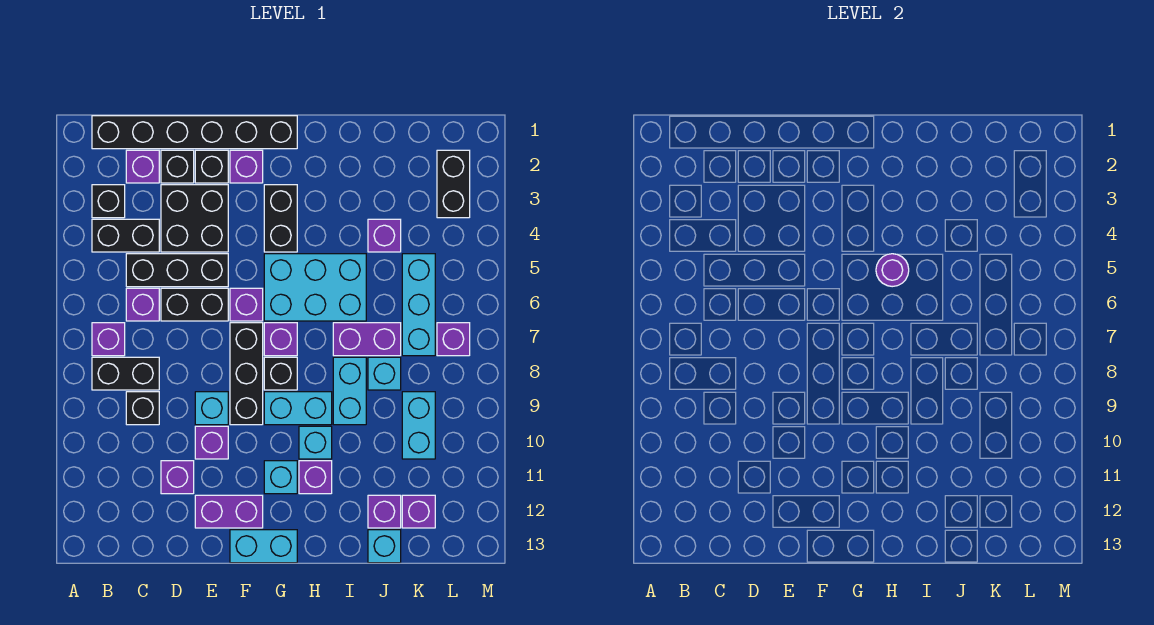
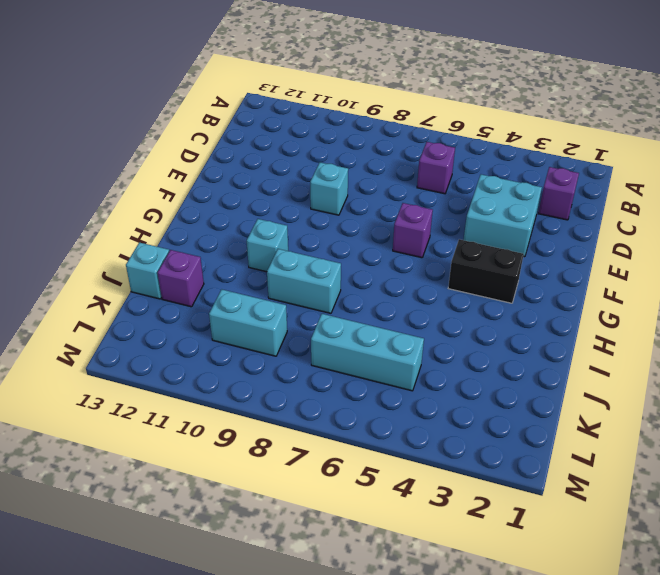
cyan brick D3:E4 level 1 -> black brick D3:E4 level 1
none -> black brick B1:G1 level 1
none -> black brick B3 level 1
none -> black brick B4:C4 level 1
none -> purple brick B7 level 1

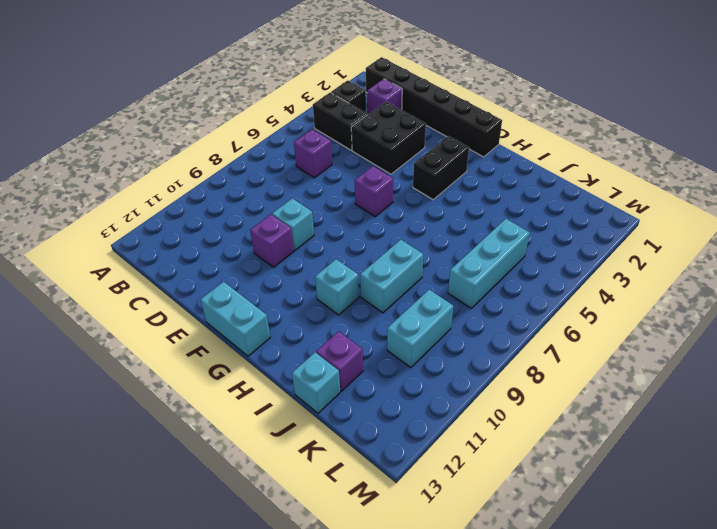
none -> purple brick B7 level 1
none -> black brick B8:C8 level 1
none -> black brick C5:E5 level 1
none -> black brick C9 level 1

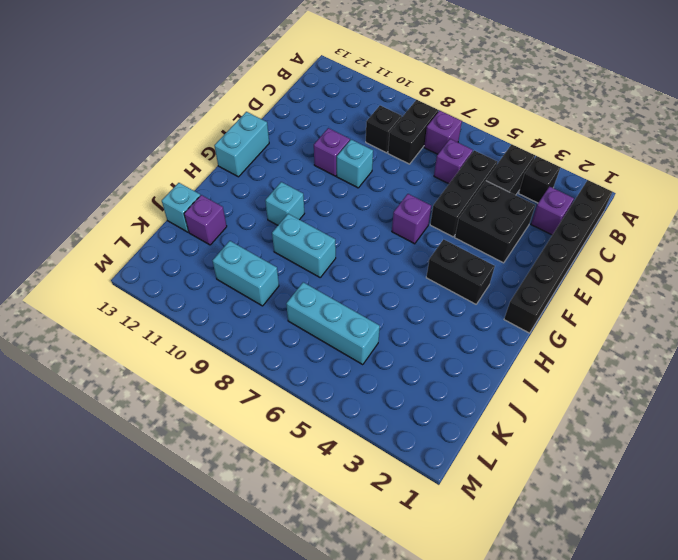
none -> black brick D2 level 1
none -> black brick D6:E6 level 1
none -> purple brick D11 level 1
none -> black brick E2 level 1

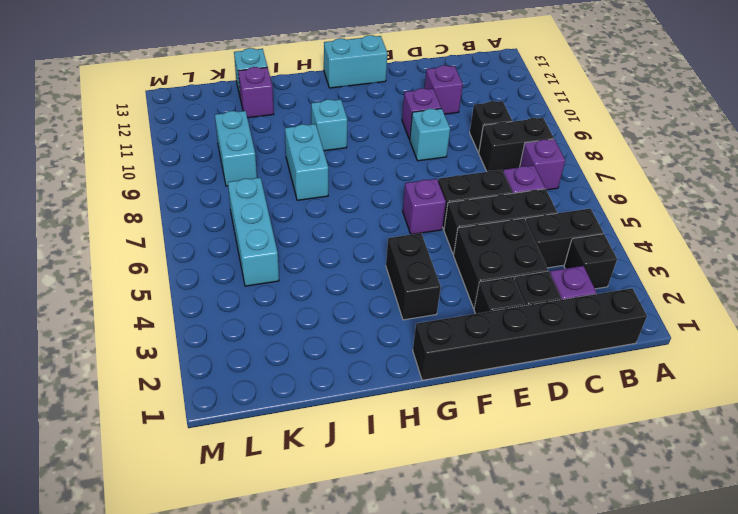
none -> purple brick E12:F12 level 1
none -> purple brick F2 level 1
none -> black brick F7:F9 level 1
none -> cyan brick G5:I6 level 1

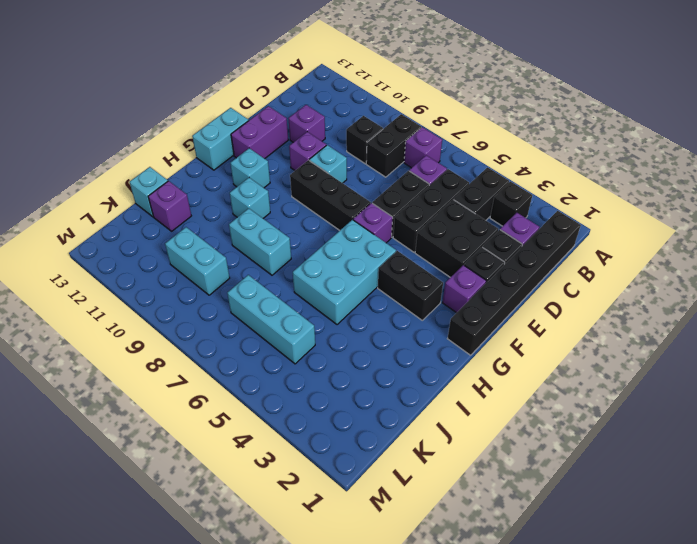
none -> purple brick G7 level 1
none -> black brick G8 level 1
none -> cyan brick G9:H9 level 1
none -> purple brick H11 level 1

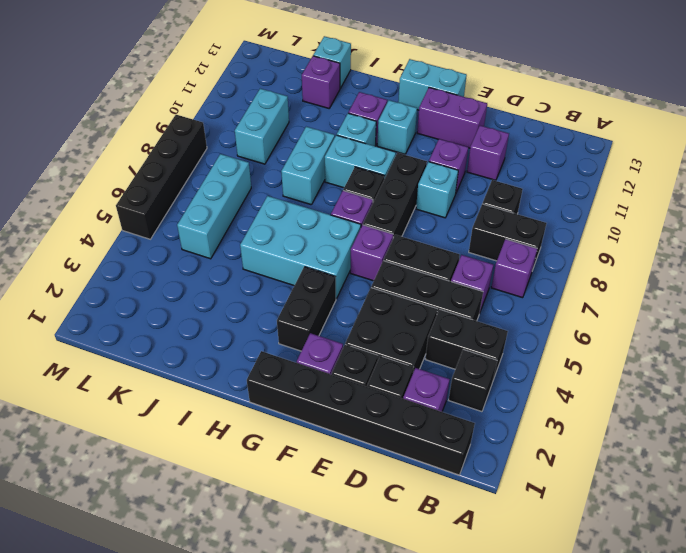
black brick M5:M8 level 1 -> none
none -> purple brick I7:J7 level 1
none -> purple brick J4 level 1
none -> cyan brick J8 level 1
none -> purple brick K12 level 1

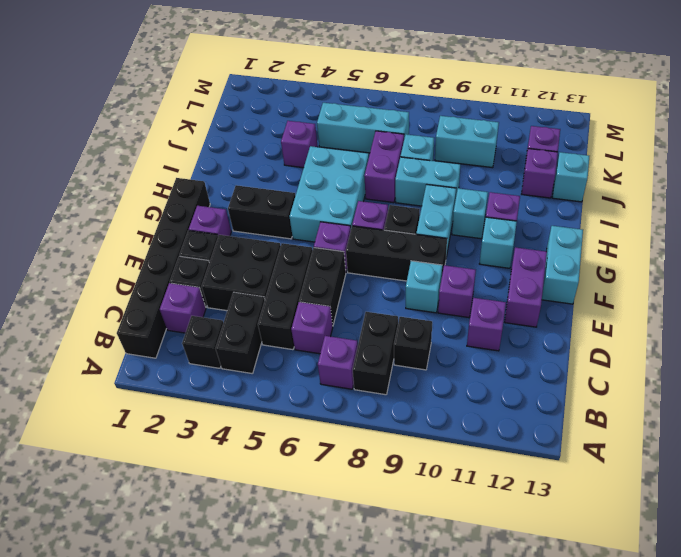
none -> black brick L2:L3 level 1
none -> purple brick L7 level 1
none -> purple round brick H5 level 2

